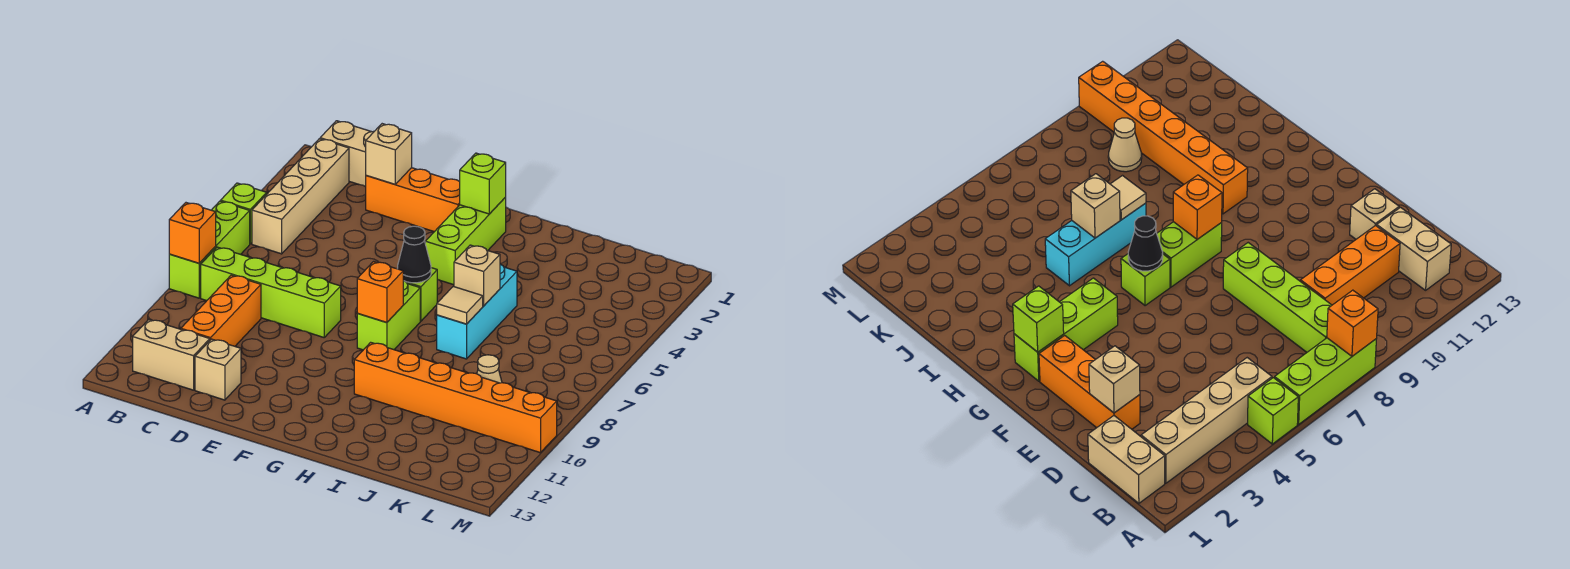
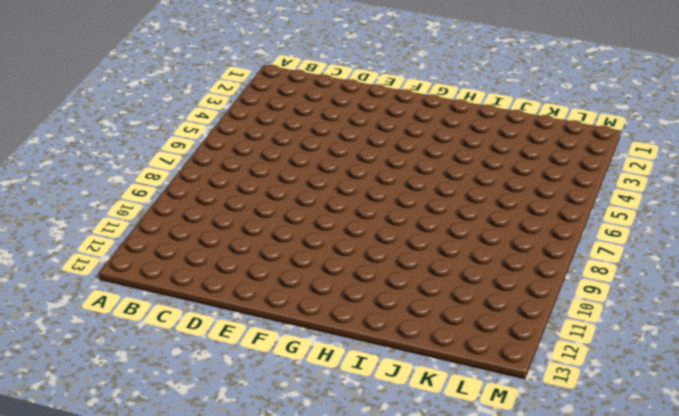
none -> lime brick A5 level 1
none -> lime brick A6:A8 level 1
none -> tan brick B1:C1 level 1

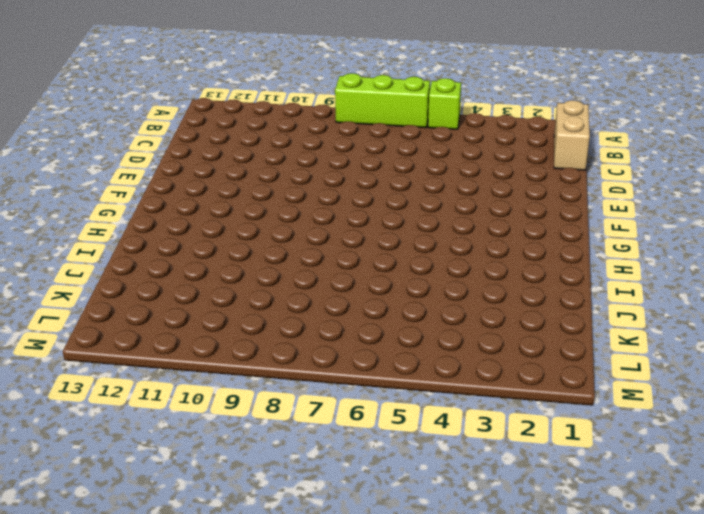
none -> tan brick B2:B5 level 1
none -> lime brick B8:E8 level 1
none -> tan brick B12:C12 level 1

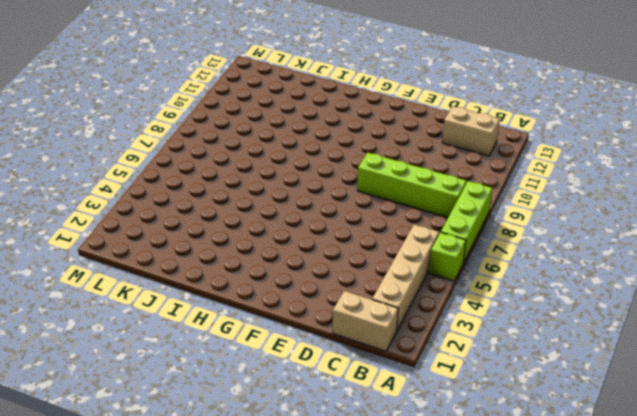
none -> orange brick C9:C11 level 1
none -> orange brick D2:F2 level 1
none -> tan brick D12 level 1

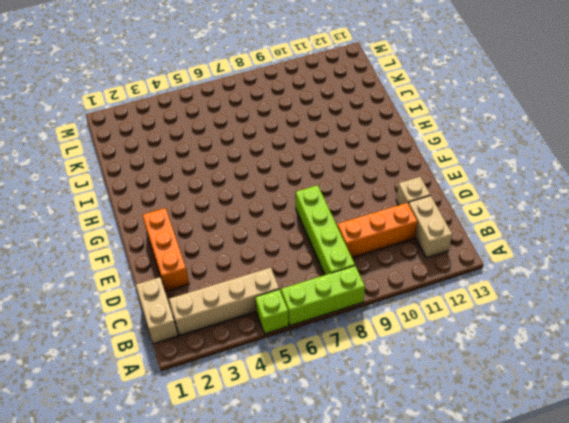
none -> lime brick G2:G4 level 1
none -> lime brick G6 level 1
none -> lime brick G7:G8 level 1

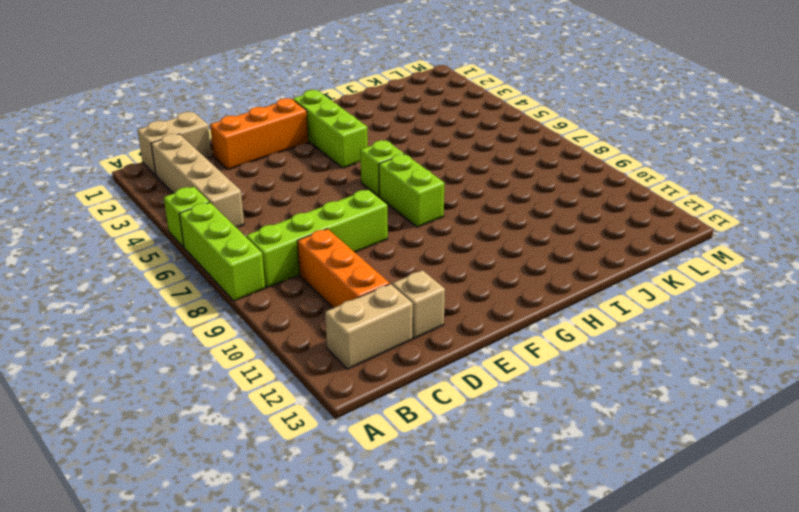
none -> orange brick H10:M10 level 1
none -> cyan brick I5:I7 level 1
none -> tan cone K9 level 1

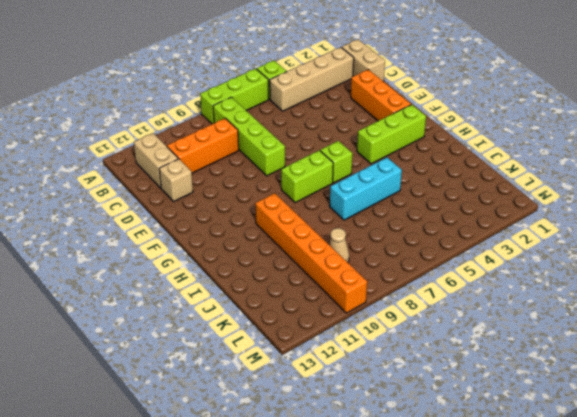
none -> orange brick A8 level 2
none -> tan brick D2 level 2
none -> lime brick G2 level 2

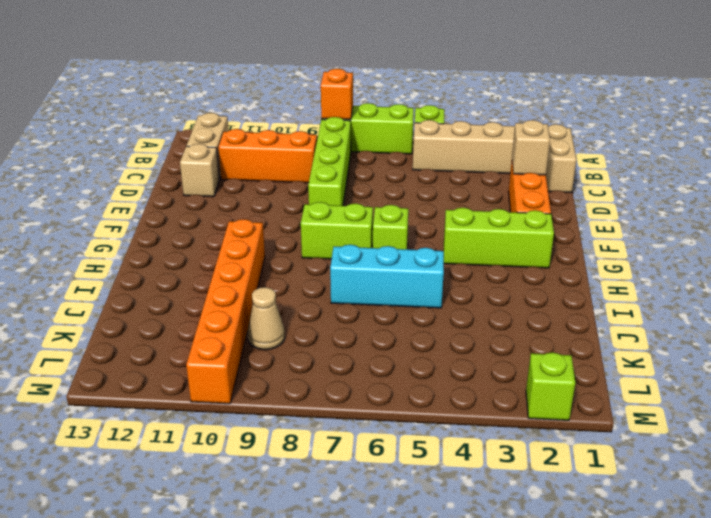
lime brick M2 level 1 -> lime brick G2 level 2
none -> black cone G6 level 2
none -> orange brick G8 level 2
none -> tan brick I6 level 2

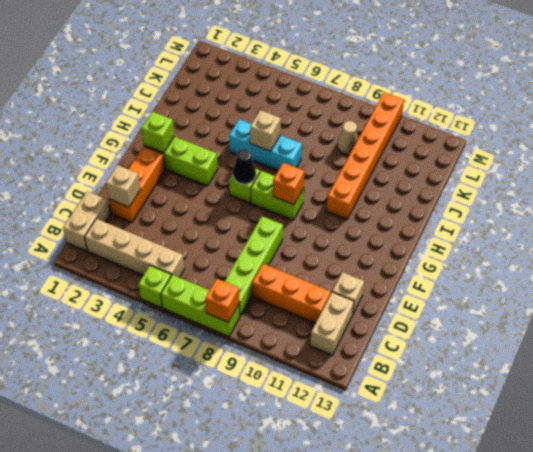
none -> tan tile I7 level 2

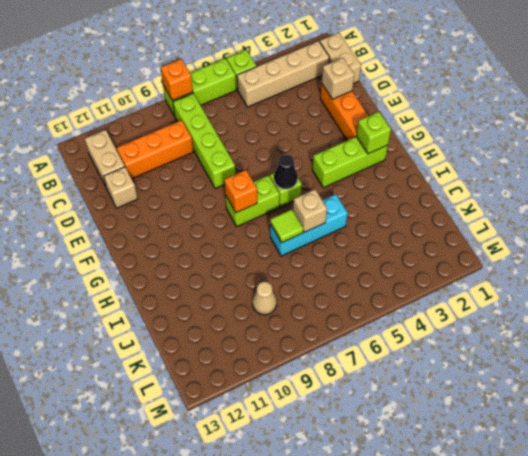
lime tile I7 level 2 -> tan tile I7 level 2
none -> orange brick H10:M10 level 1

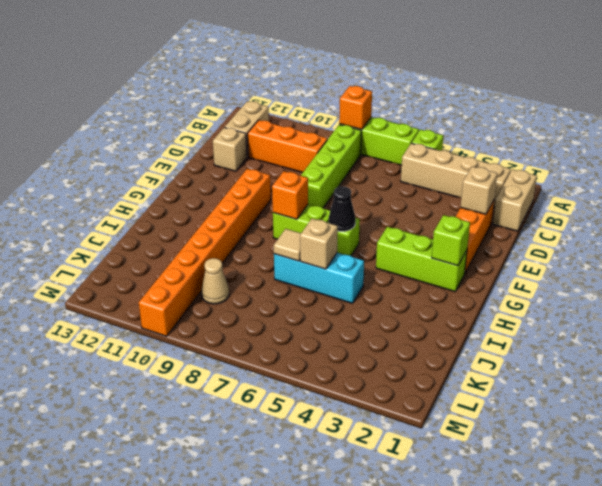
orange brick F10:M10 level 1 -> orange brick H10:M10 level 1

